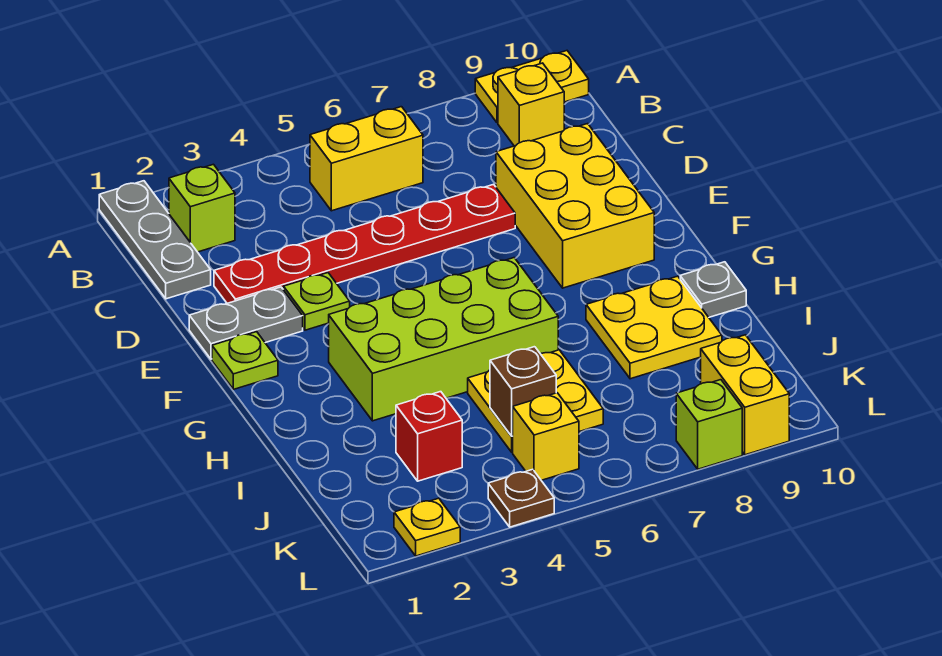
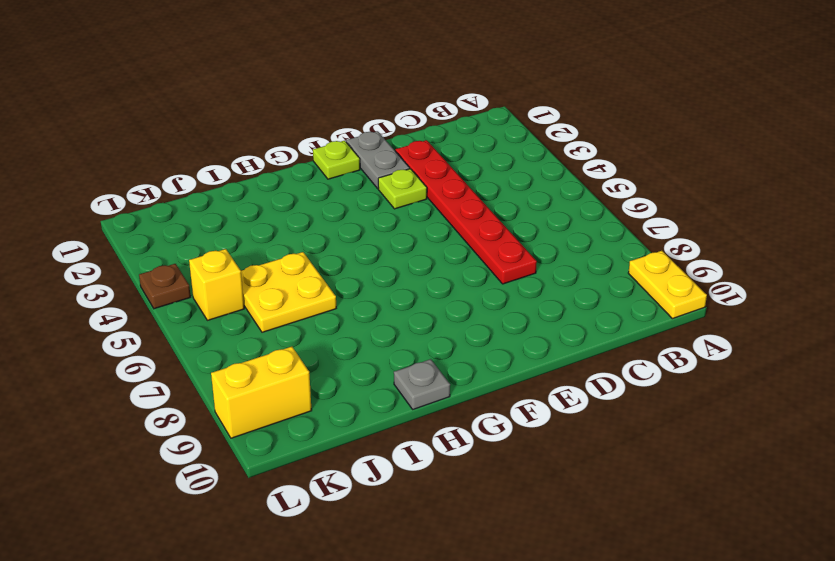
none -> grey plate A1:C1 level 1
none -> lime brick B2 level 1
none -> yellow brick B5:B6 level 1

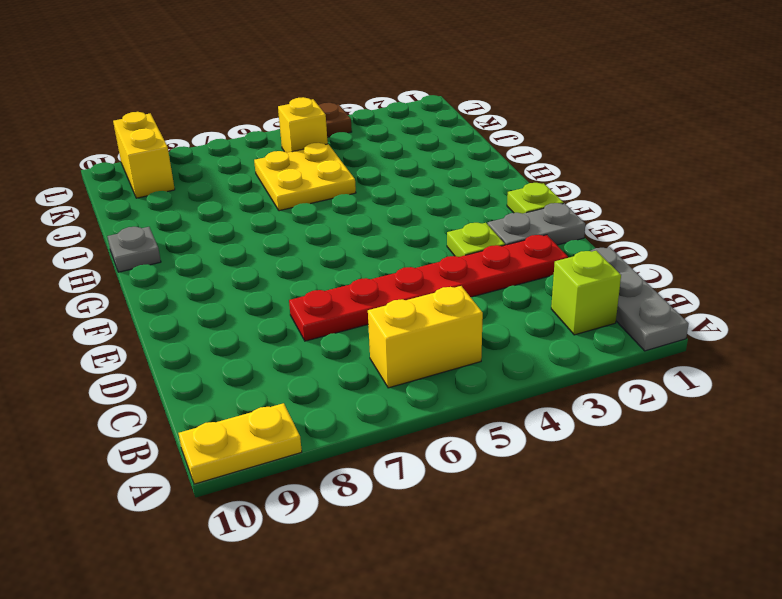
none -> yellow brick B9 level 1
none -> yellow brick D8:F9 level 1
none -> lime brick G3:H6 level 1

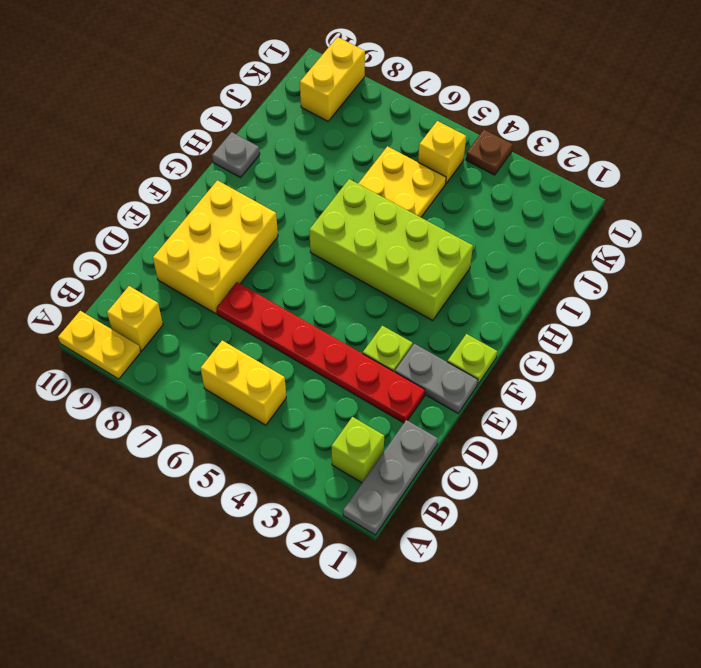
none -> yellow plate H8:I9 level 1
none -> red brick J3 level 1
none -> yellow plate L2 level 1

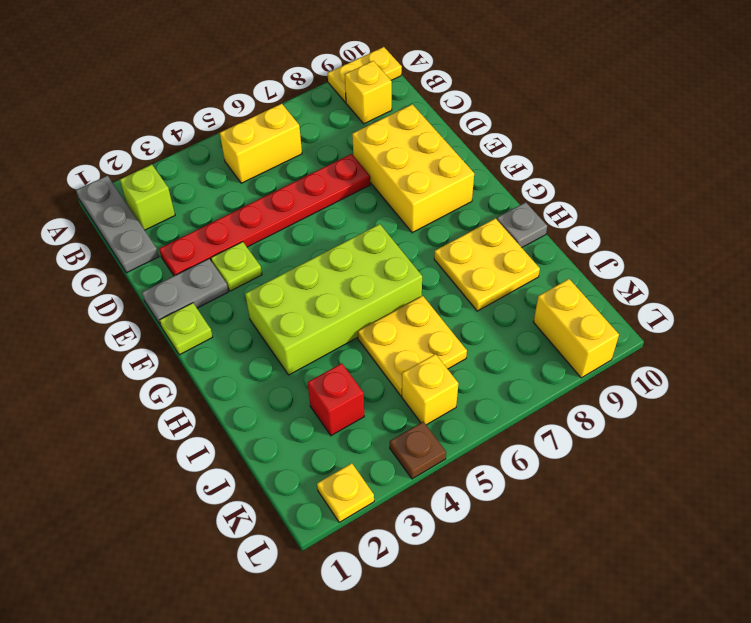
none -> lime brick L8 level 1
none -> brown brick J5 level 2

